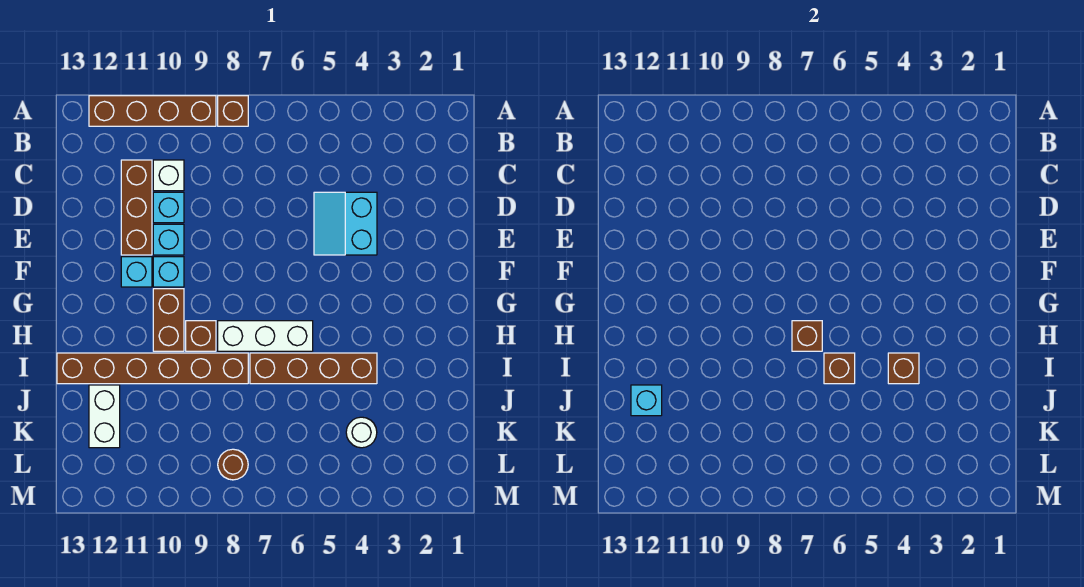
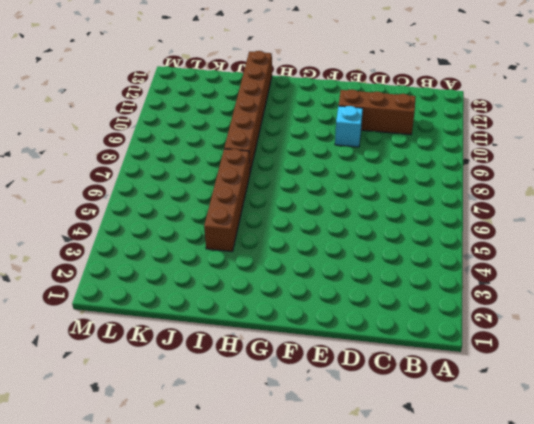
none -> brown brick A8 level 1
none -> brown brick A9:A12 level 1
none -> white brick C10 level 1

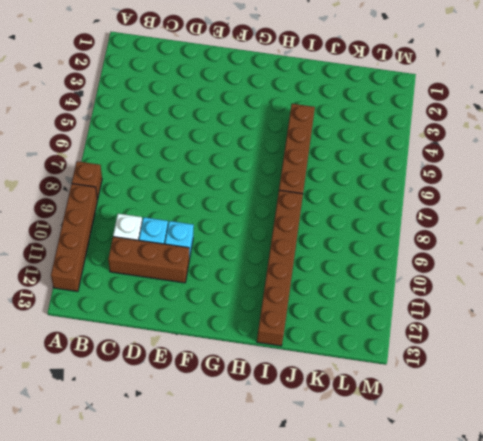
none -> cyan slope D4:E5 level 1 top 4
none -> cyan brick F10 level 1
none -> cyan brick F11 level 1

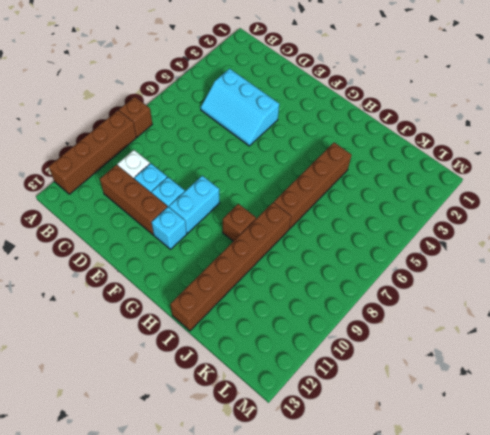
cyan slope C4:E5 level 1 top 4 -> cyan slope D4:E5 level 1 top 4
cyan brick F9:F10 level 1 -> cyan brick F10 level 1
none -> brown brick G10:H10 level 1
none -> white brick H6:H8 level 1
none -> white brick J12:K12 level 1

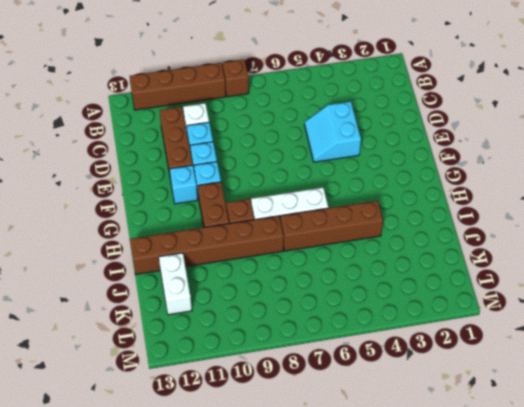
none -> white round brick K4 level 1
none -> brown round brick L8 level 1
none -> brown brick H7 level 2

